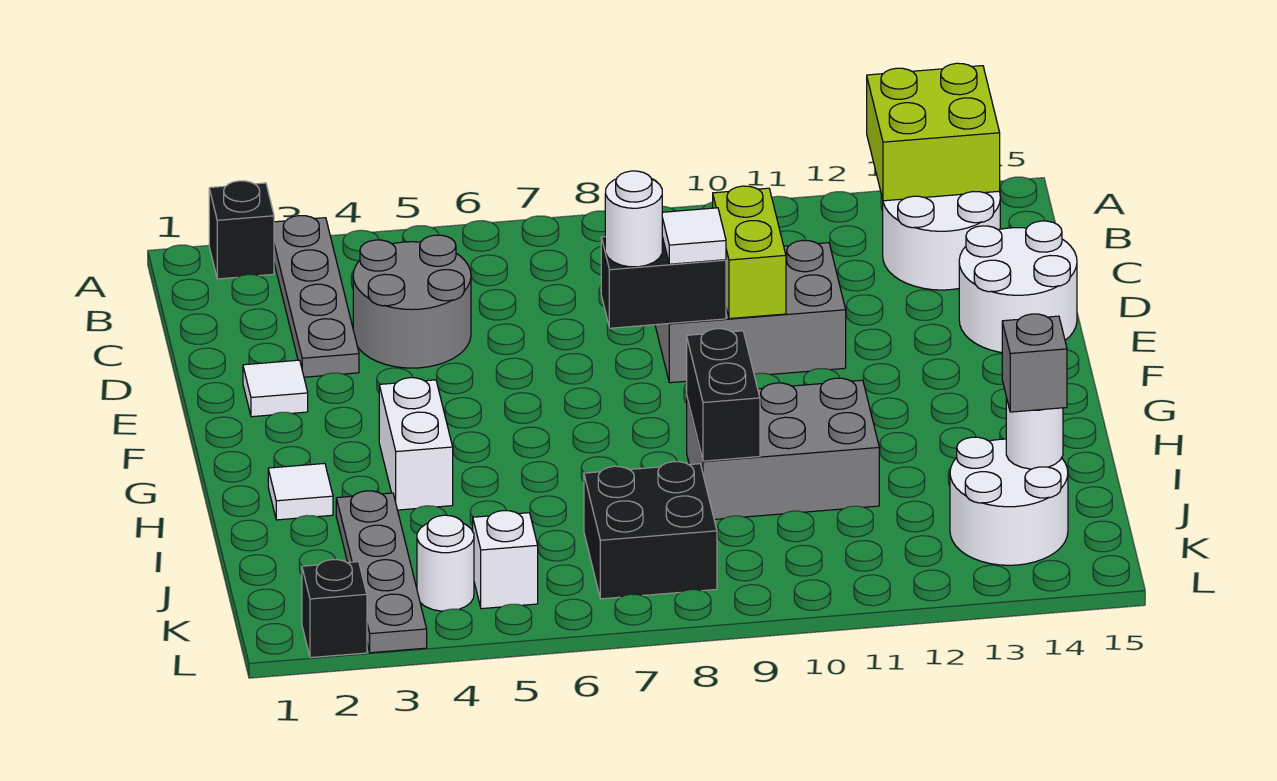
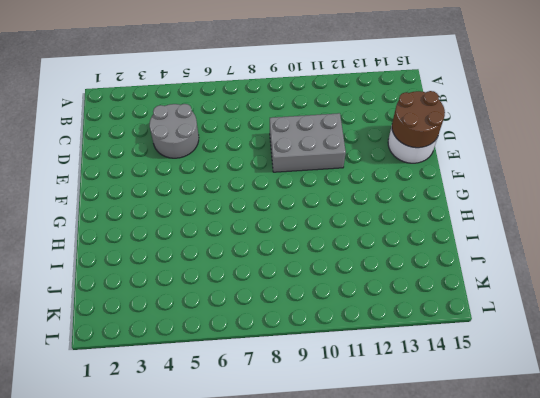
brown round brick D14:E15 level 2 -> none
none -> black brick A2 level 1
none -> grey plate A3:D3 level 1
none -> white round brick B13:C14 level 1

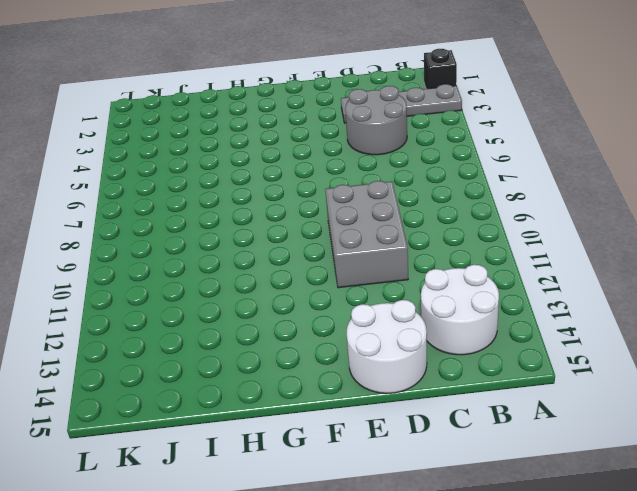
none -> white tile E2 level 1
none -> white brick G4:H4 level 1
none -> white tile H2 level 1

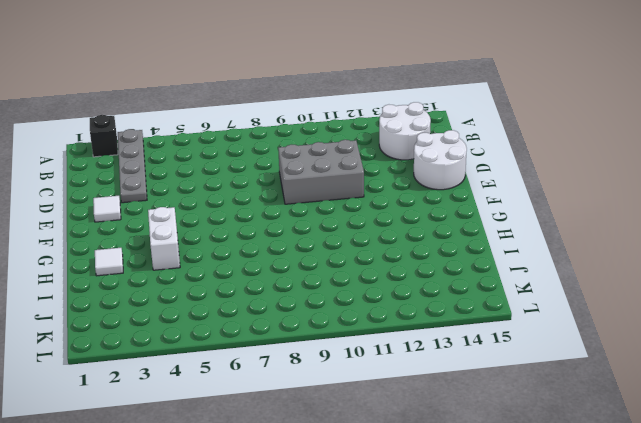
none -> grey round brick C4:D5 level 1
none -> grey brick H9:I11 level 1
none -> grey plate I3:L3 level 1

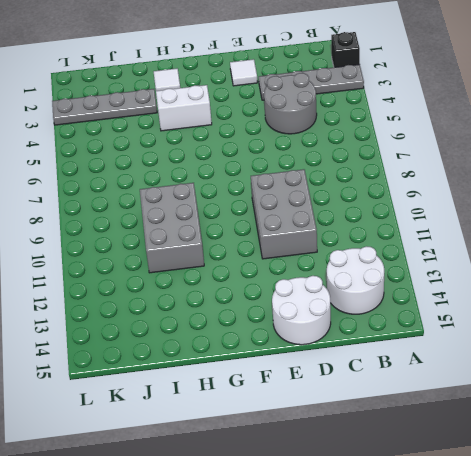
none -> black brick J7:K8 level 1
none -> white round brick J13:K14 level 1
none -> white round brick K4 level 1

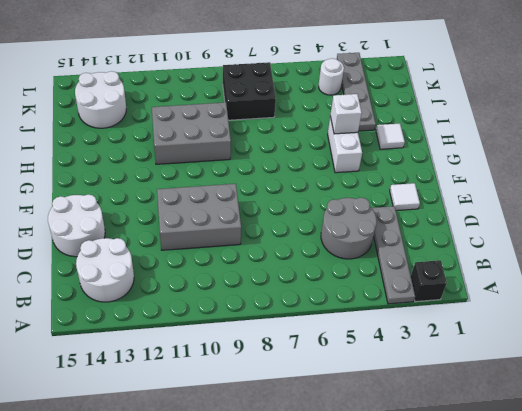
white brick H4 level 2 -> white brick K5 level 1
none -> black brick L2 level 1
none -> lime brick A13:B14 level 2
none -> lime brick D10:E10 level 2

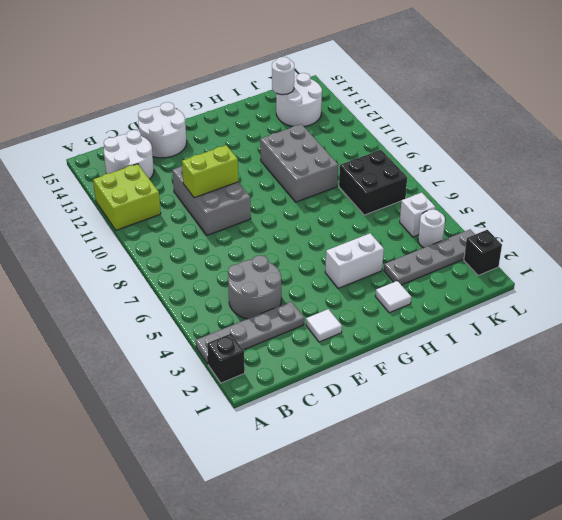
lime brick A11:B12 level 1 -> lime brick A13:B14 level 2
none -> black brick E8:E9 level 2
none -> black brick H9:I9 level 2
none -> white round brick E8 level 3

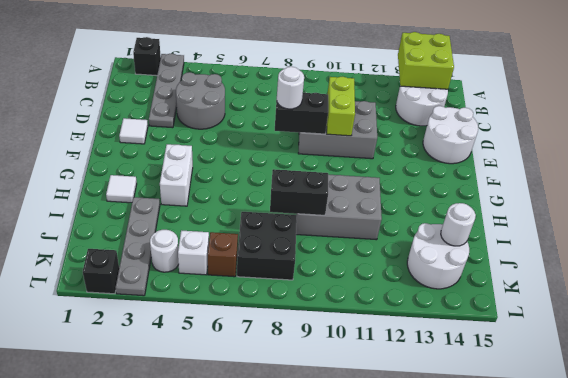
black brick I8:I9 level 2 -> black brick H9:I9 level 2
brown brick K6 level 1 -> none
none -> white tile E9 level 3
none -> grey brick J14 level 3

